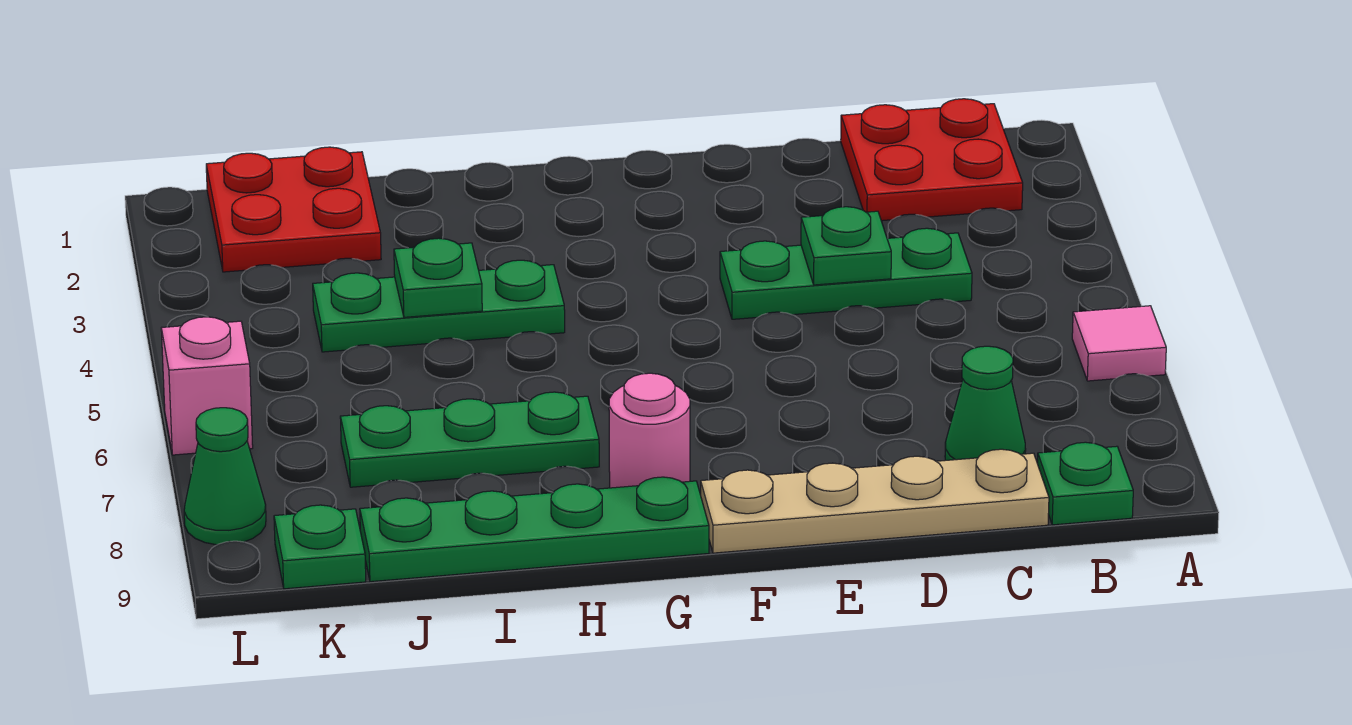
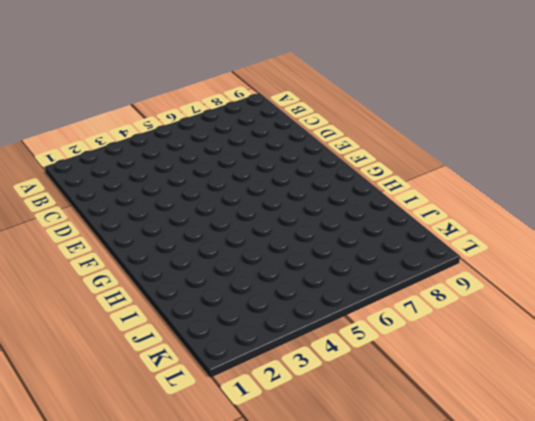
none -> pink tile A6 level 1
none -> red plate B1:C2 level 1
none -> green plate B9 level 1

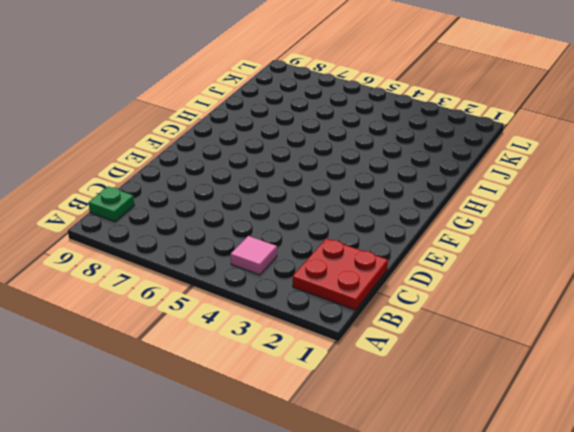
pink tile B4 level 1 -> pink tile A6 level 1
none -> green plate C4:E4 level 1
none -> green cone C8 level 1
none -> tan plate C9:F9 level 1

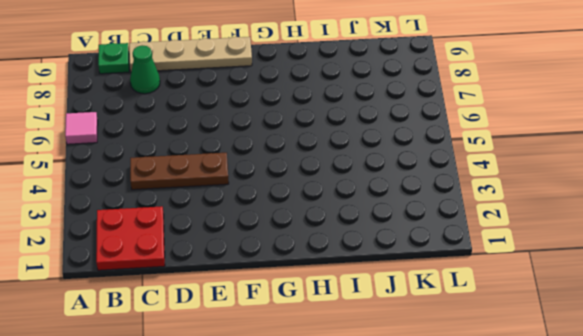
brown plate C4:E4 level 1 -> green plate C4:E4 level 1
none -> pink round brick G8 level 1
none -> green plate G9:J9 level 1
none -> green plate H4:J4 level 1

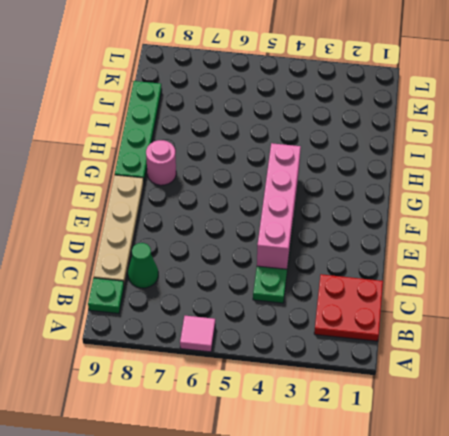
pink brick D4:G4 level 2 -> green plate D4 level 2
none -> green plate H4:J4 level 1
none -> green plate H7:J7 level 1
none -> red plate J1:K2 level 1

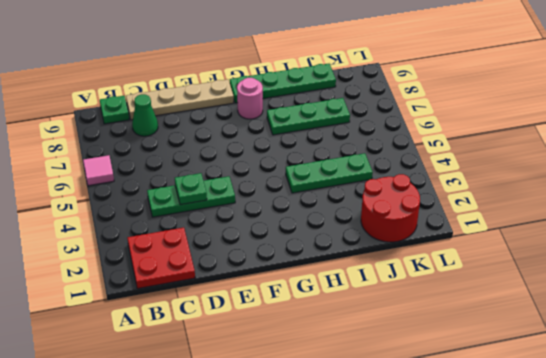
red round brick J1:K2 level 1 -> red plate J1:K2 level 1
none -> green plate K9 level 1
none -> pink brick L6 level 1
none -> green cone L8 level 1

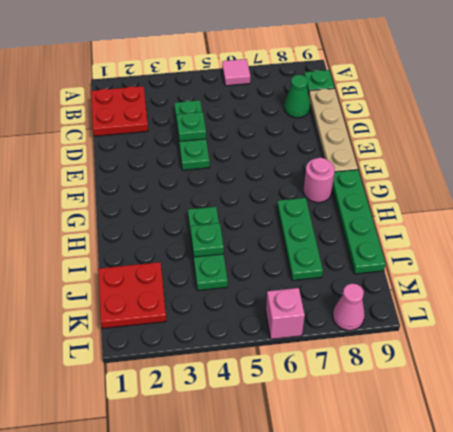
pink cone L8 level 1 -> green cone L8 level 1
none -> green plate K9 level 1

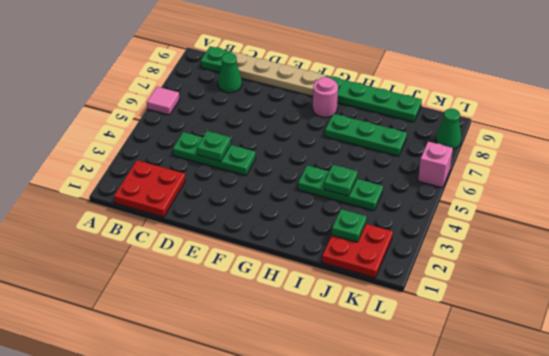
green plate J2 level 2 -> green plate K9 level 1

